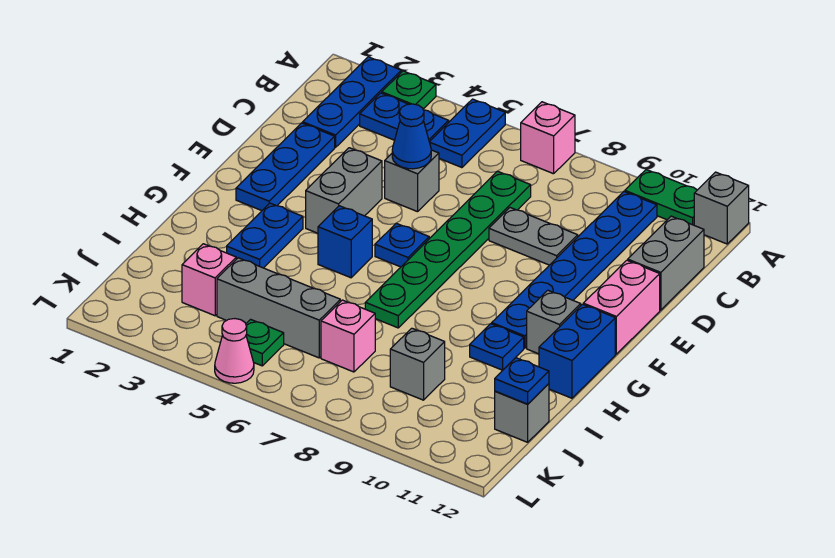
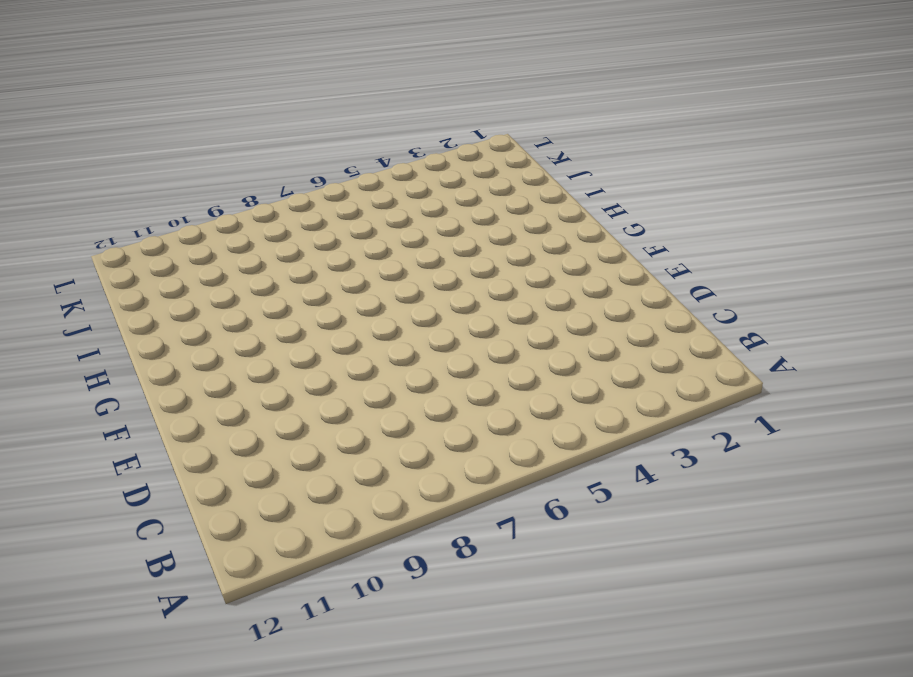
none -> blue plate A2:C2 level 1
none -> green plate A3 level 1
none -> blue plate A5:B5 level 1
none -> pink brick A7 level 1

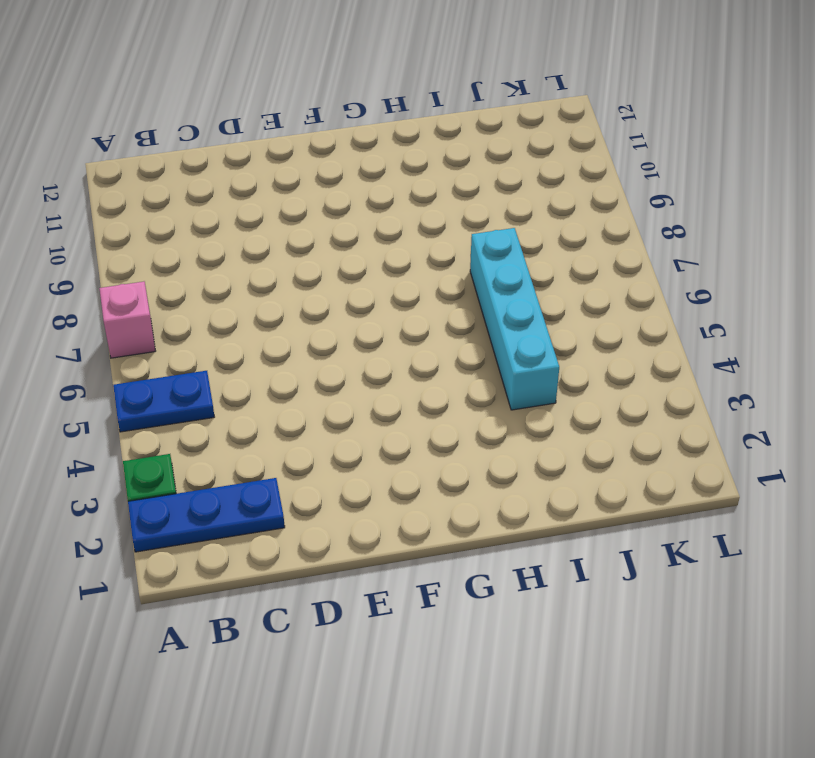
cyan brick I4:I7 level 1 -> none
none -> green plate A10:A11 level 1
none -> grey brick A12 level 1
none -> blue plate B3:B4 level 1
none -> blue plate B10:G10 level 1

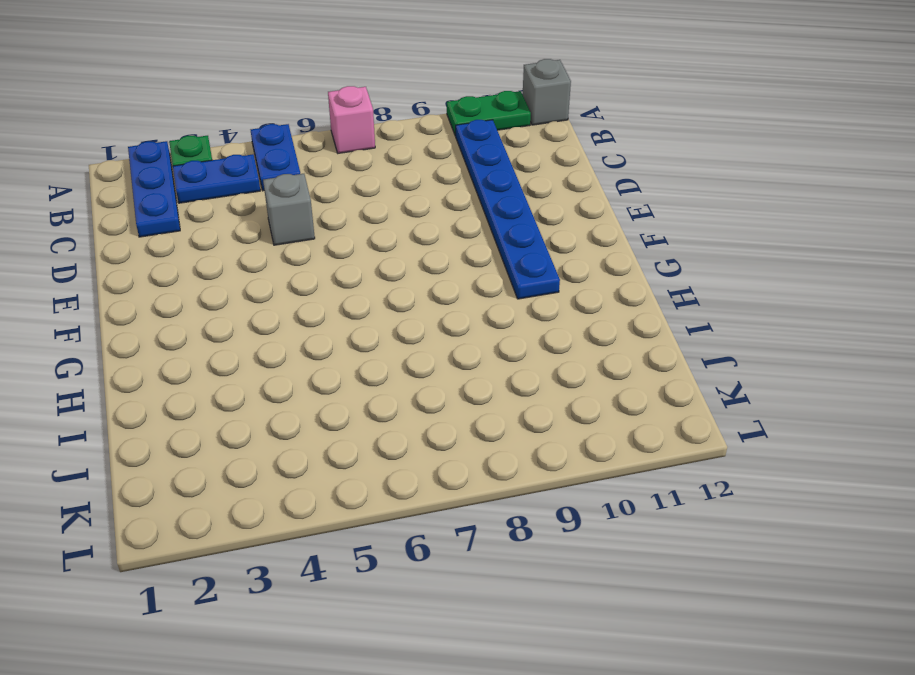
none -> green plate C7:H7 level 1
none -> grey brick C12:D12 level 1
none -> blue plate D2:F2 level 1
none -> grey plate D8:D9 level 1

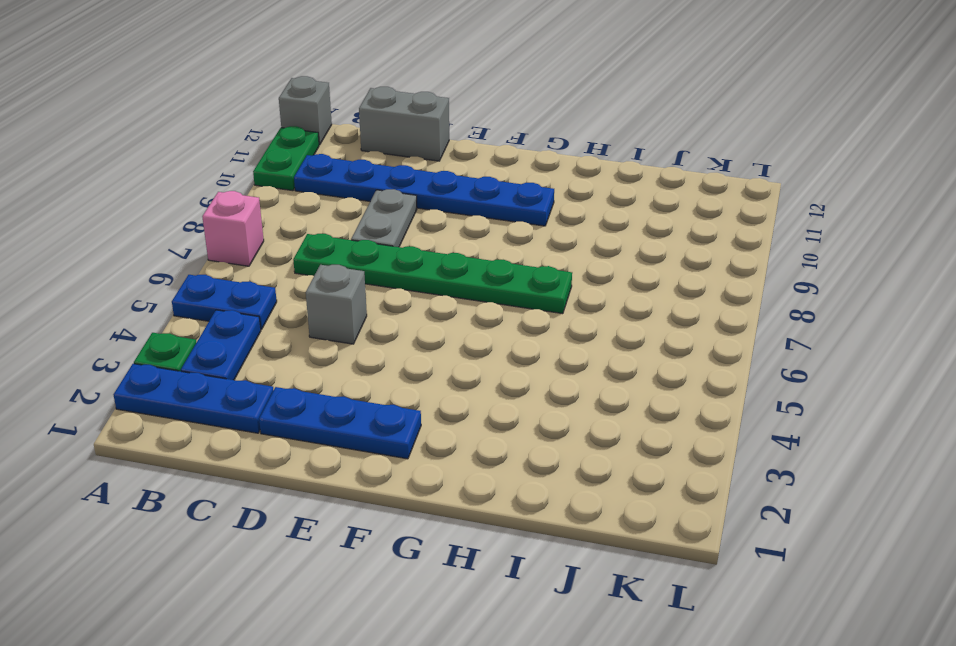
none -> grey brick E4:F4 level 1
none -> pink brick E12:F12 level 1
none -> blue plate F6 level 1
none -> blue plate G3:H3 level 1

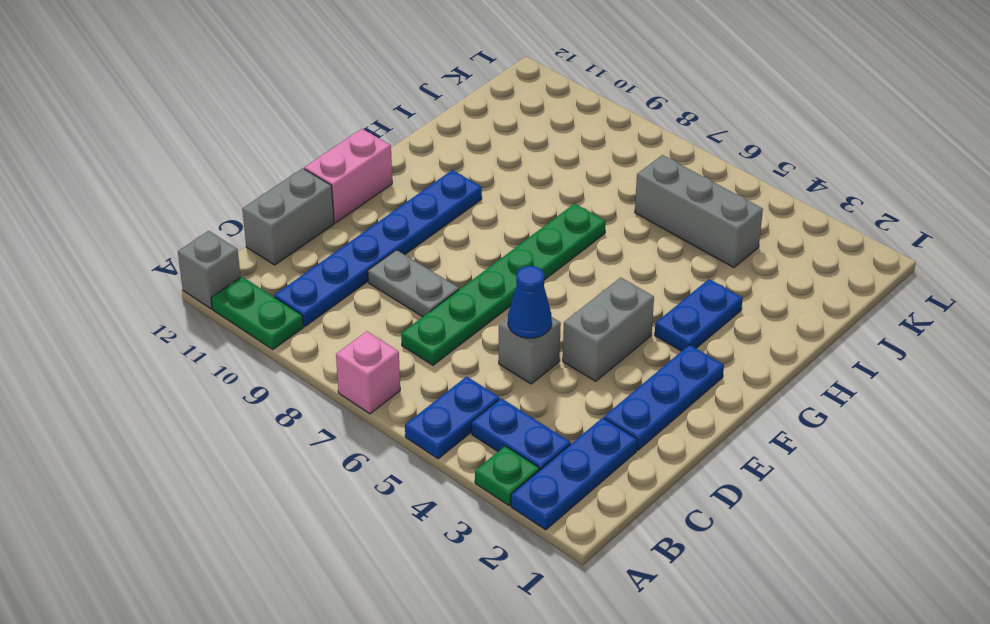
none -> blue plate F6 level 1
none -> blue brick G5 level 1
none -> grey brick G11 level 1
none -> blue brick G12:H12 level 1

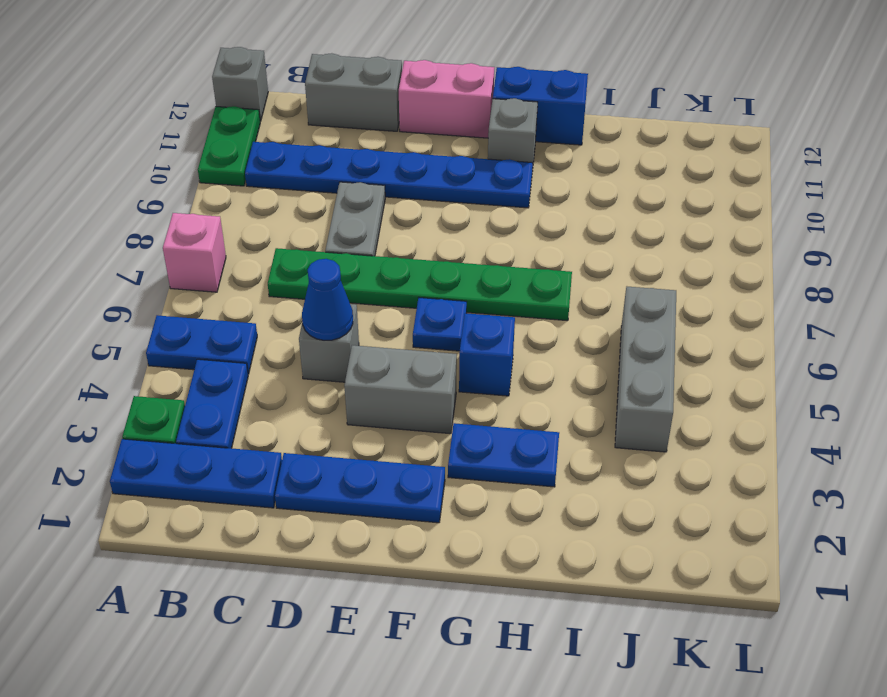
none -> blue plate H10 level 1
none -> pink brick J3 level 1
none -> pink brick J7 level 1
none -> grey brick J9 level 1

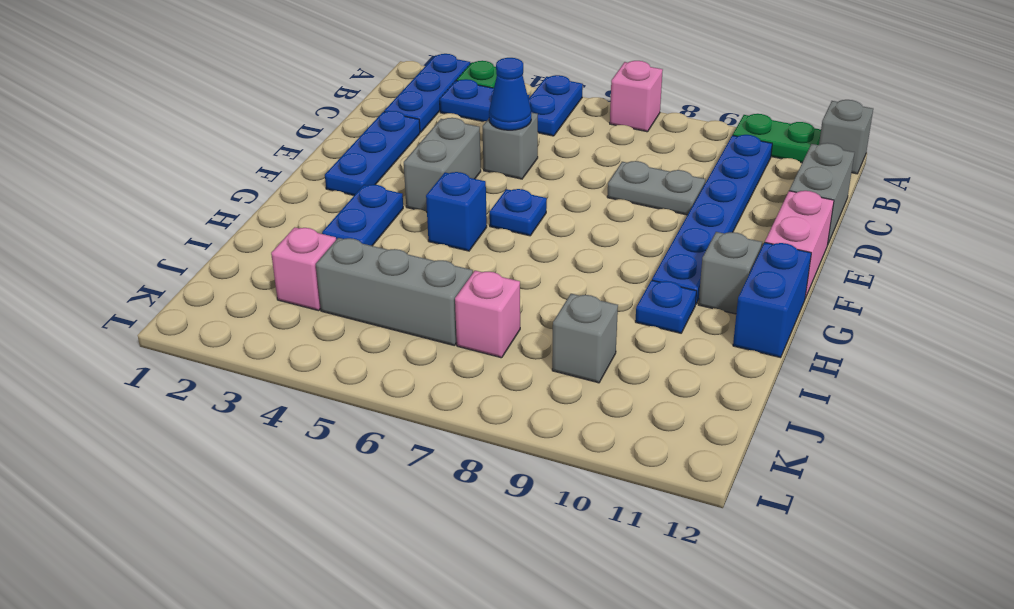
none -> green plate C7:H7 level 1
none -> grey brick J12 level 1
none -> green plate K5 level 1
none -> pink cone L5 level 1

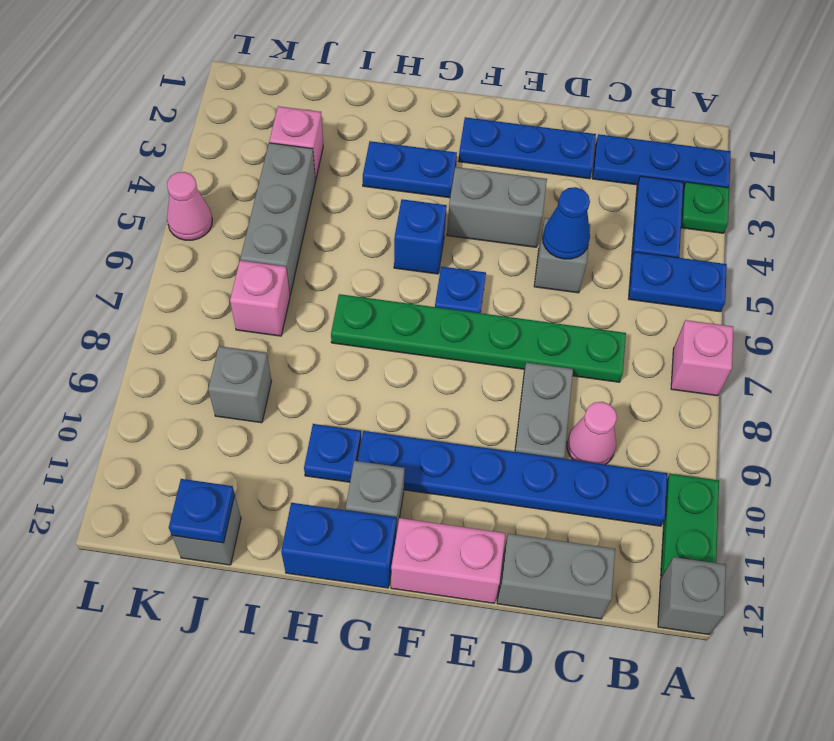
pink cone C9 level 1 -> none
none -> green plate K5 level 1

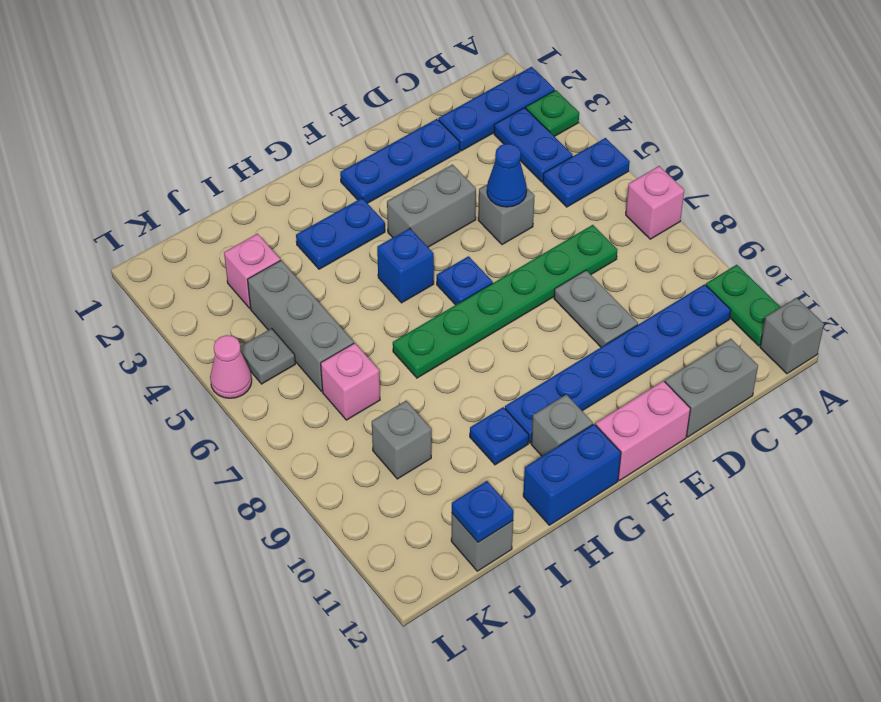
grey plate K5 level 1 -> green plate K5 level 1

